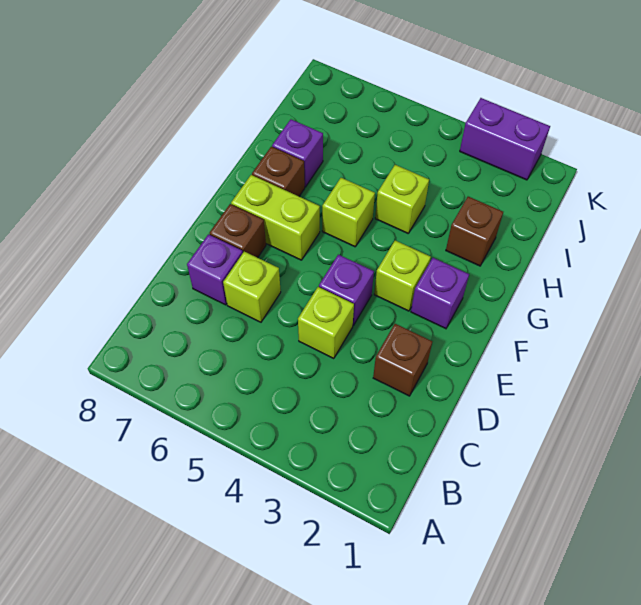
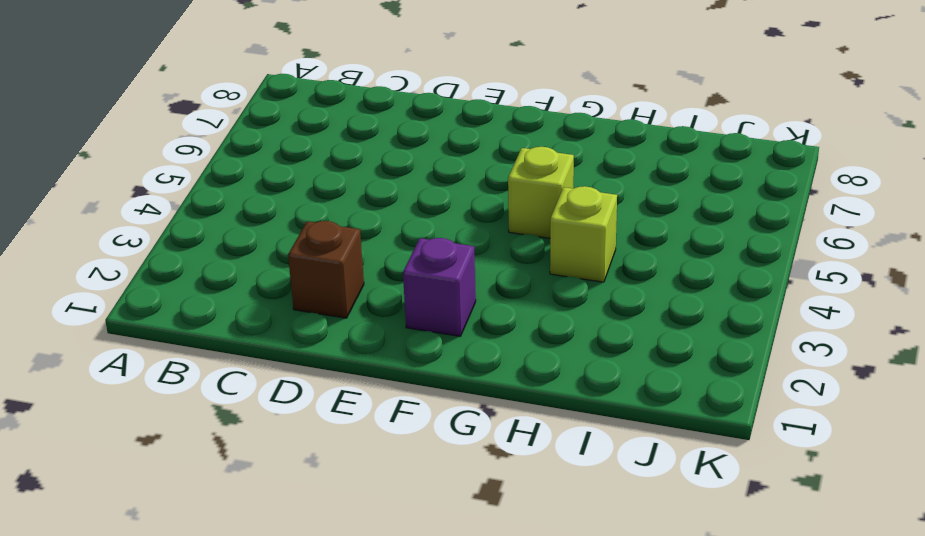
none -> lime brick D4 level 1
none -> lime brick D6 level 1
none -> purple brick D7 level 1

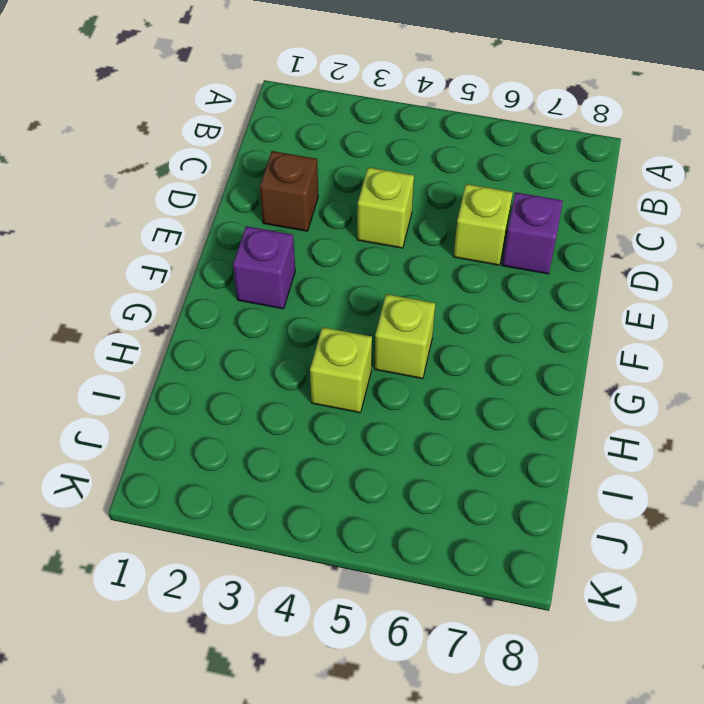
none -> purple brick E4 level 1
none -> brown brick E7 level 1
none -> lime brick F3 level 1

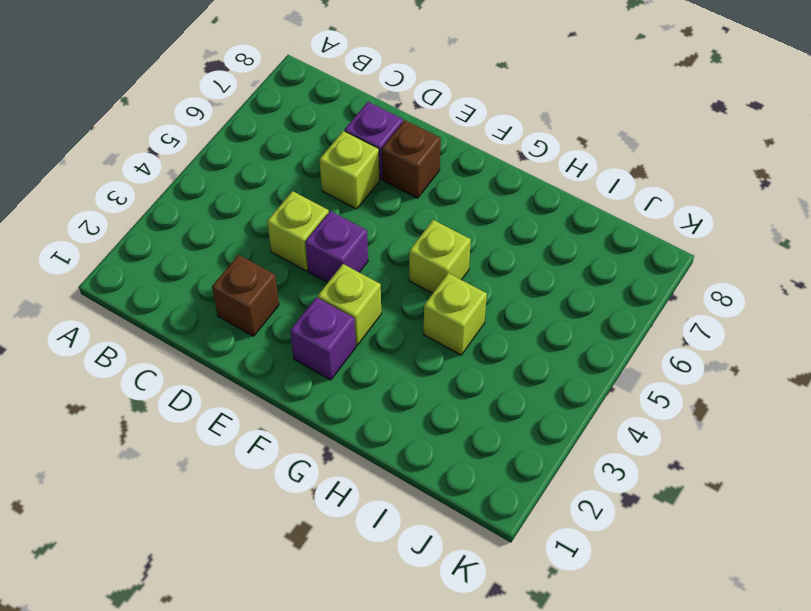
none -> lime brick F6:F7 level 1
none -> brown brick G7 level 1
none -> brown brick H2 level 1

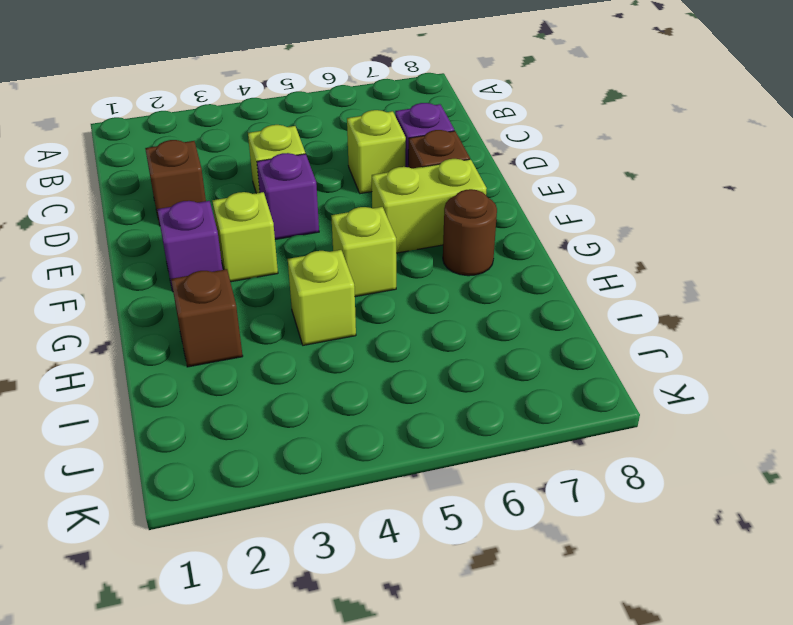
brown round brick G7 level 1 -> brown brick G7 level 1
none -> purple brick H7 level 1
none -> purple brick K2:K3 level 1

